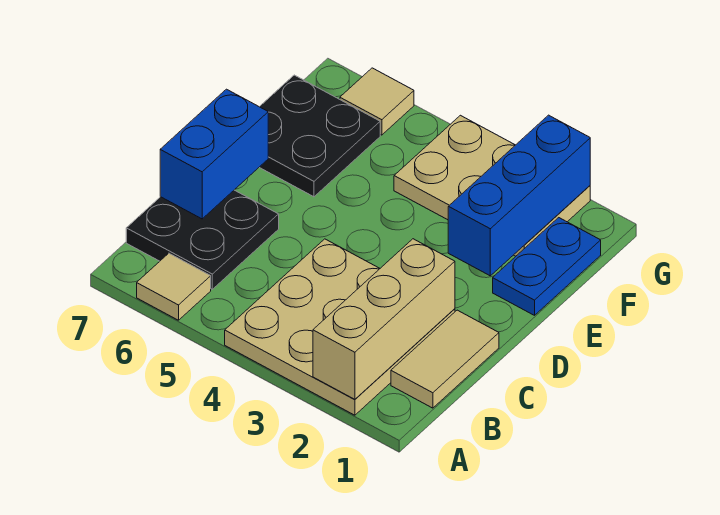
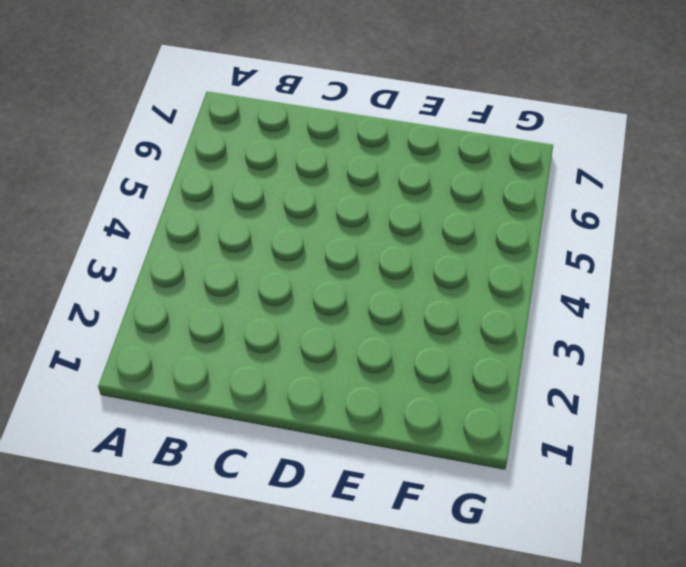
none -> tan plate A2:C4 level 1
none -> tan tile A6 level 1

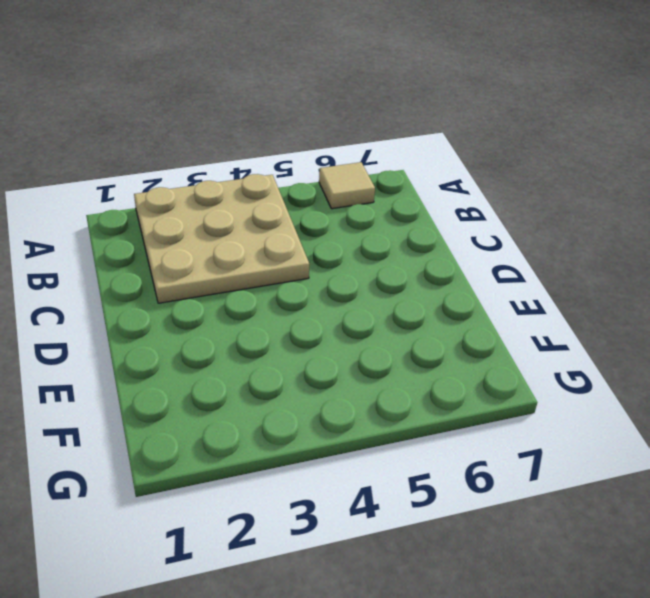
none -> tan tile B1:C1 level 1
none -> black plate B6:C7 level 1

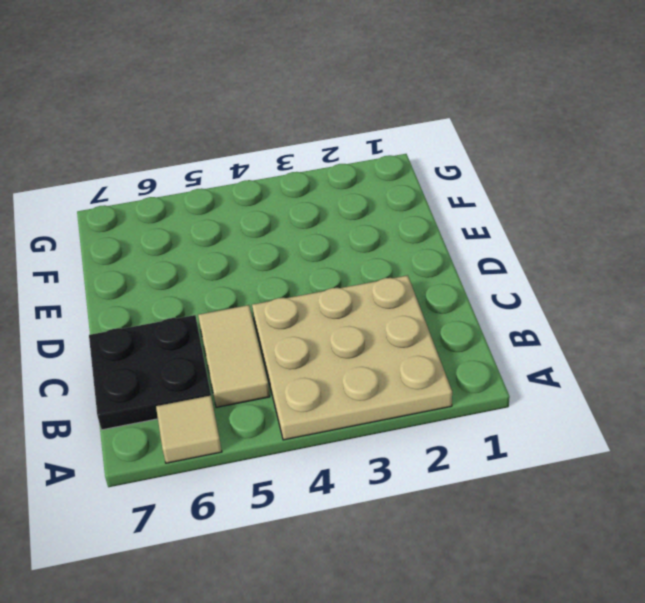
tan tile B5:C5 level 1 -> tan tile B1:C1 level 1
none -> blue plate E1:F1 level 1
none -> black plate E6:F7 level 1

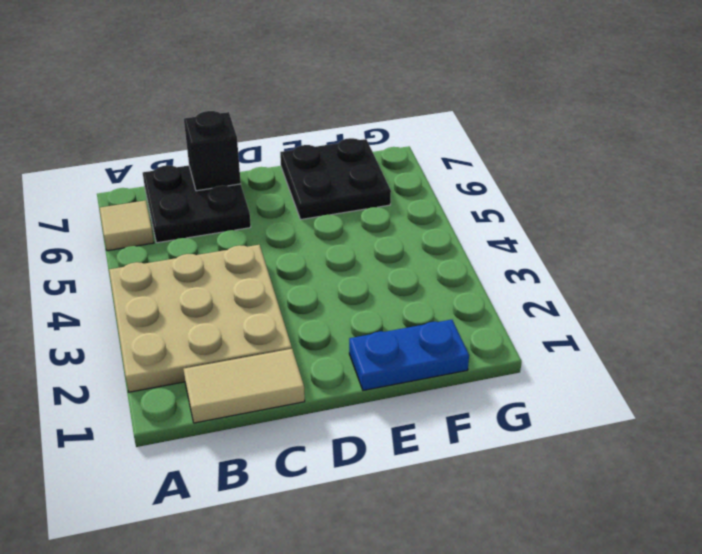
black brick C7 level 2 -> blue brick C7:D7 level 2
none -> tan plate F2:G4 level 1
none -> tan tile G6 level 1

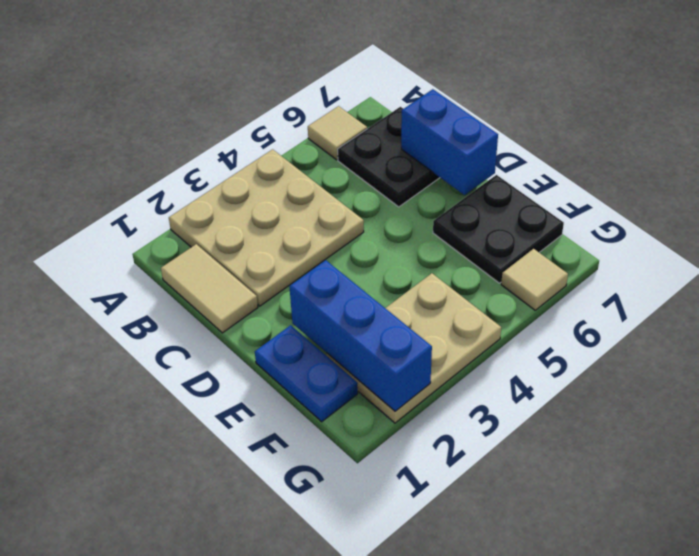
none -> tan brick A2:C2 level 2

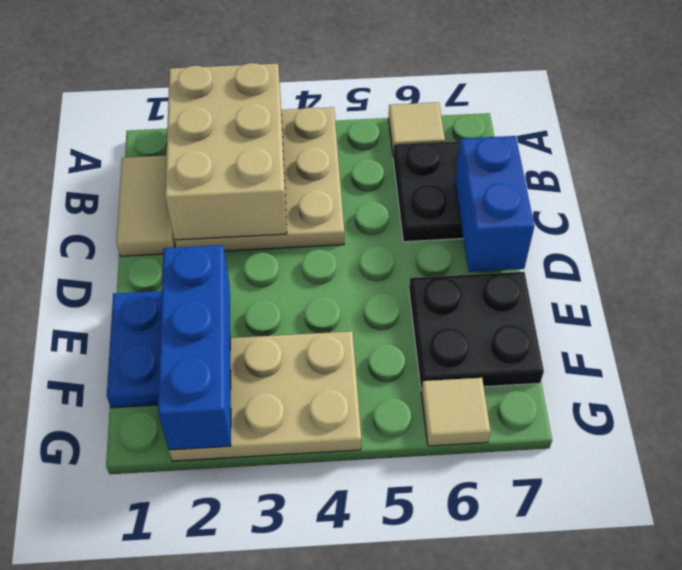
tan brick A2:C3 level 2 -> tan brick A2:C2 level 2

